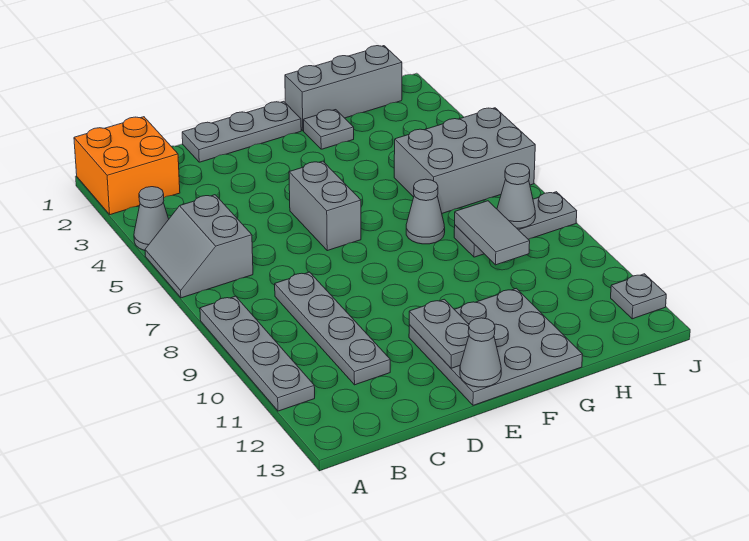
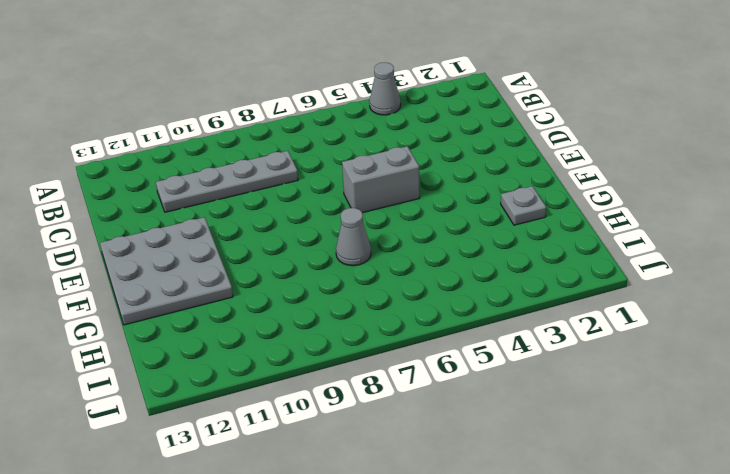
none -> orange brick A1:B2 level 1
none -> grey slope A5:B6 level 1 top B
none -> grey plate A8:A11 level 1

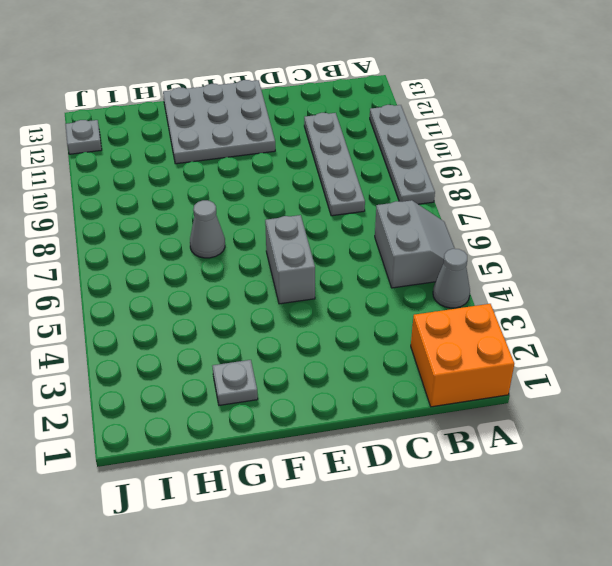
none -> grey plate D1:F1 level 1
none -> grey brick G1:I1 level 1
none -> grey brick H5:J6 level 1

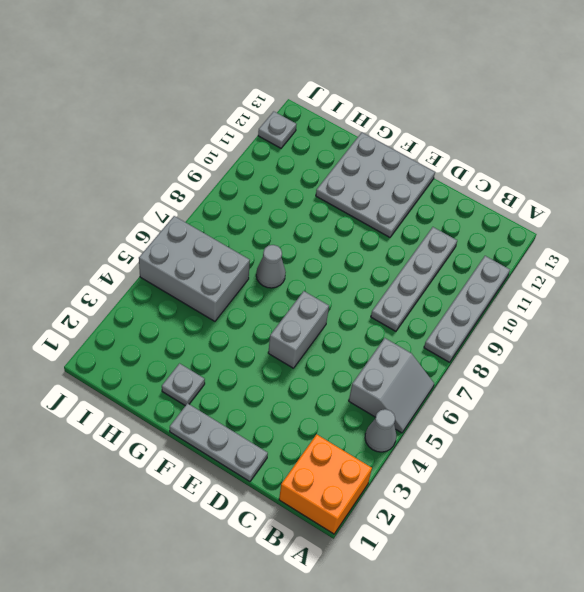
none -> grey brick G1:I1 level 1
none -> grey plate H8:J8 level 1
none -> grey plate E11:E12 level 2

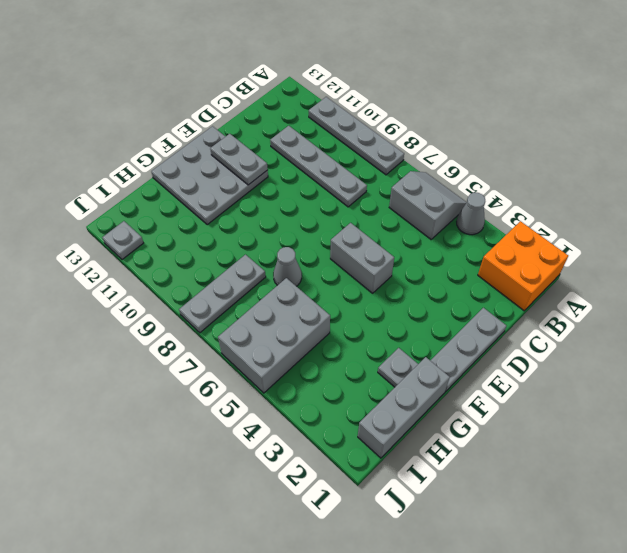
none -> grey cone E13 level 2
none -> grey tile H8:H9 level 2
none -> grey cone I8 level 2

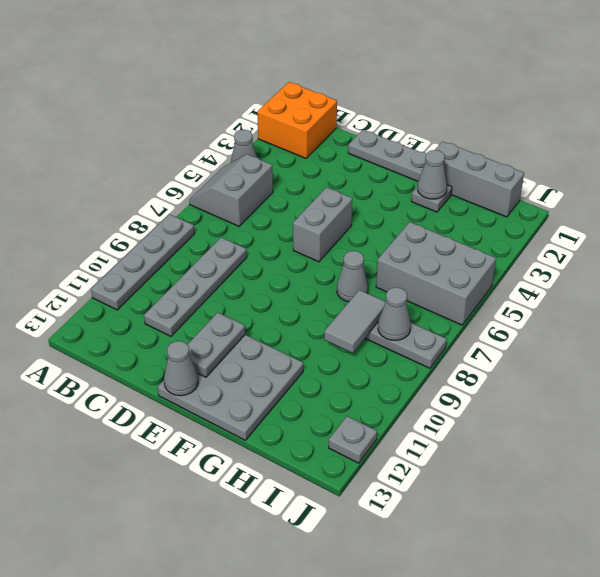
grey cone G2 level 2 -> none

